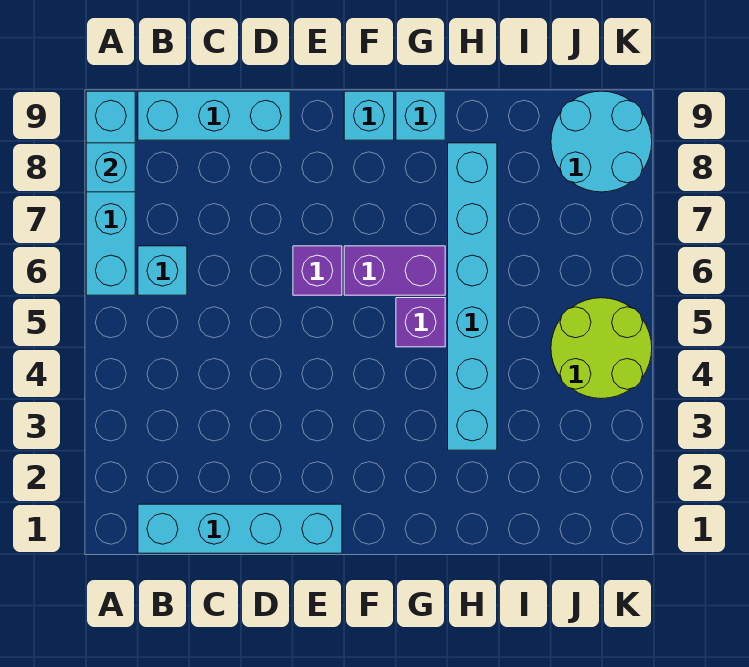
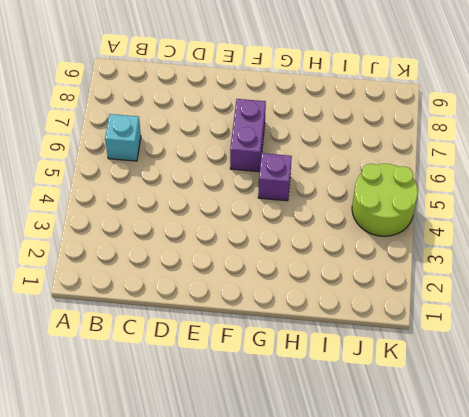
purple brick F6:F7 level 1 -> purple brick F6:G6 level 1
none -> cyan brick A6:A9 level 1
none -> cyan brick B1:E1 level 1
none -> cyan brick B9:D9 level 1

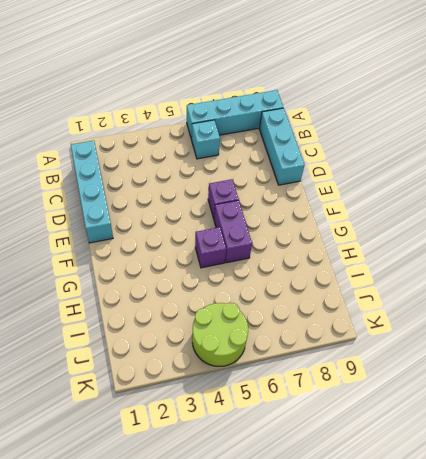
none -> cyan brick F9 level 1
none -> cyan brick G9 level 1
none -> cyan brick H3:H8 level 1

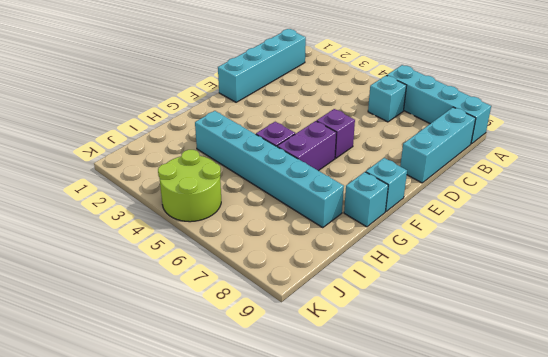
none -> cyan round brick J8:K9 level 1
none -> cyan brick A8 level 2

